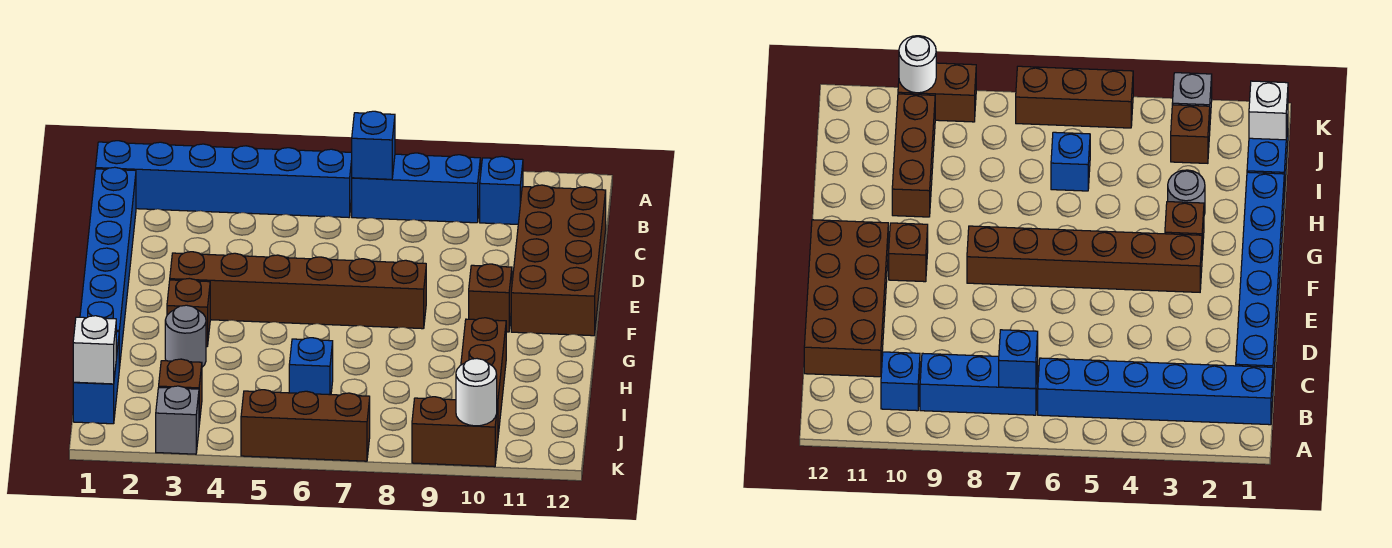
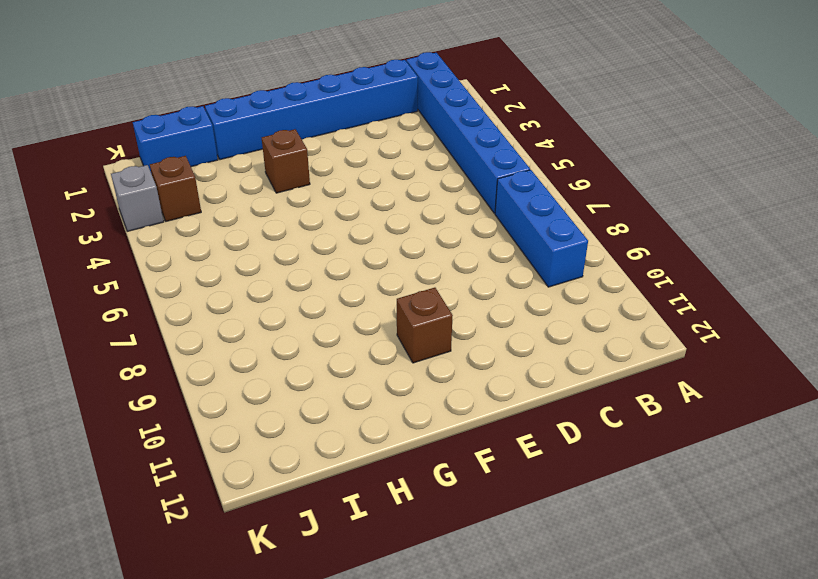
none -> blue brick B10 level 1
none -> brown brick C11:F12 level 1
none -> brown brick F3:F8 level 1

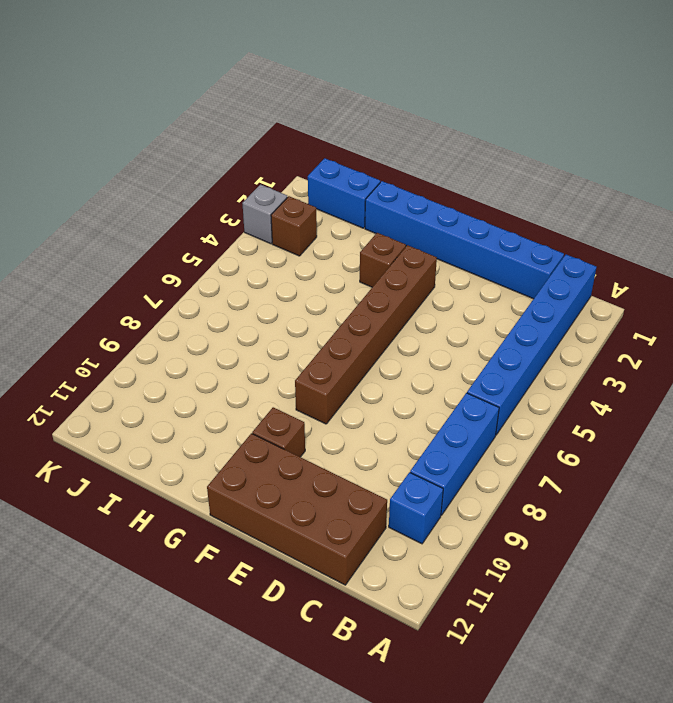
none -> grey round brick H3 level 1
none -> brown brick H10:J10 level 1
none -> blue brick I6 level 1

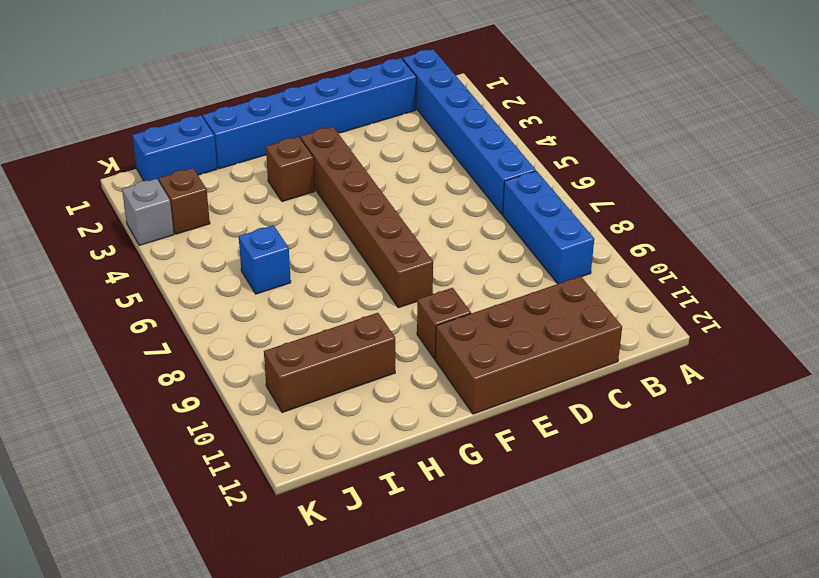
none -> blue brick B10 level 1
none -> grey round brick H3 level 1
none -> brown brick K5:K7 level 1

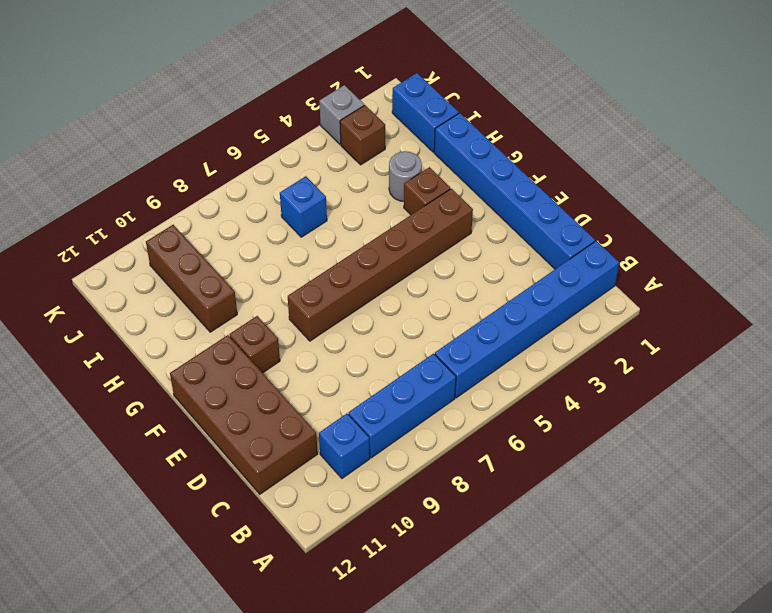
none -> brown brick K5:K7 level 1
none -> brown brick K9:K10 level 1
none -> blue brick B7 level 2

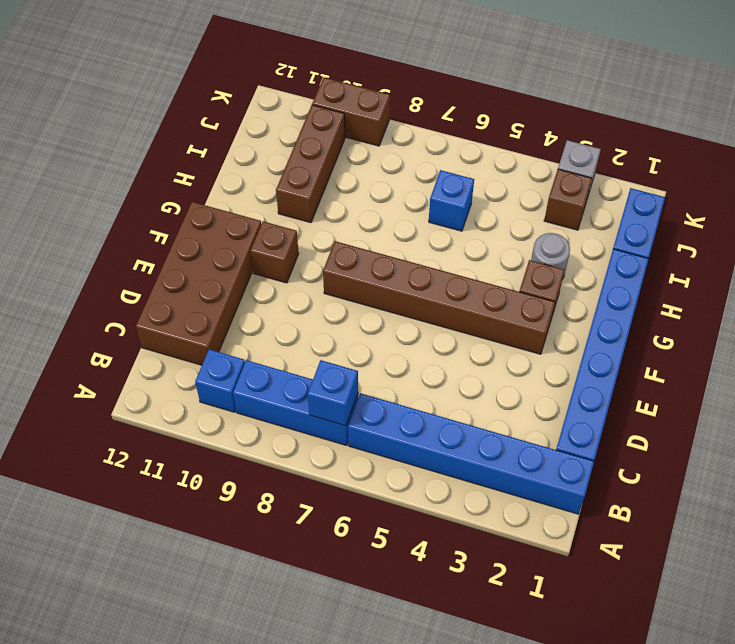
none -> brown brick K5:K7 level 1
none -> white brick J1 level 2
none -> white round brick K10 level 2

